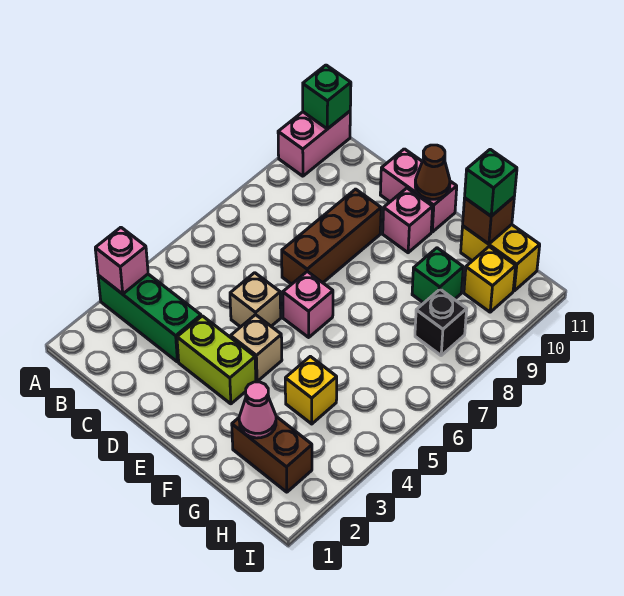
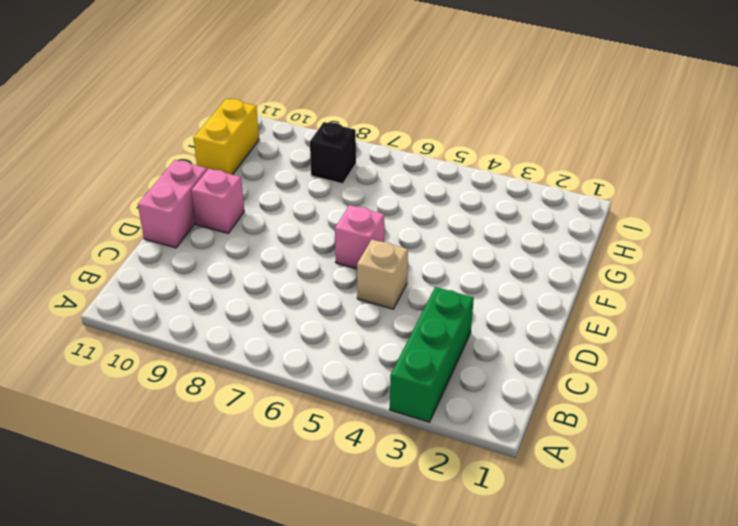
none -> pink brick A10:A11 level 1
none -> lime brick D3:E3 level 1
none -> brown brick D7:D9 level 1

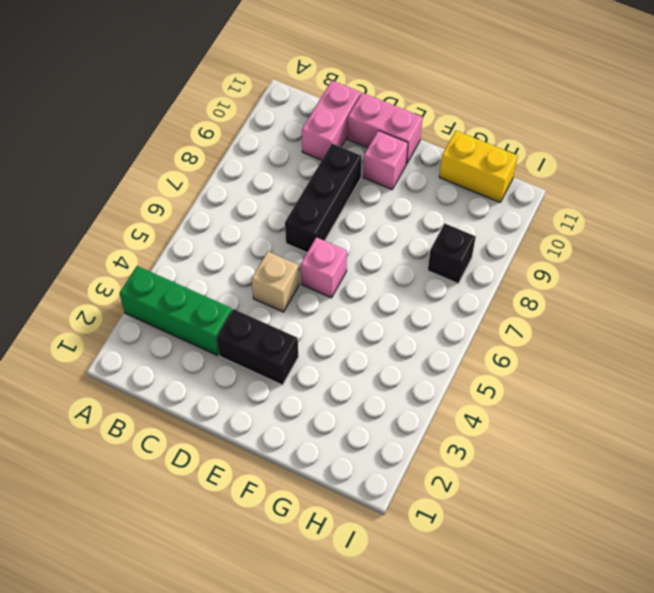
pink brick C10:C11 level 1 -> pink brick A10:A11 level 1
black brick D3:E3 level 1 -> lime brick D3:E3 level 1
black brick D7:D9 level 1 -> brown brick D7:D9 level 1
none -> tan brick E4 level 1
none -> brown brick G2:H2 level 1
none -> yellow brick G4 level 1

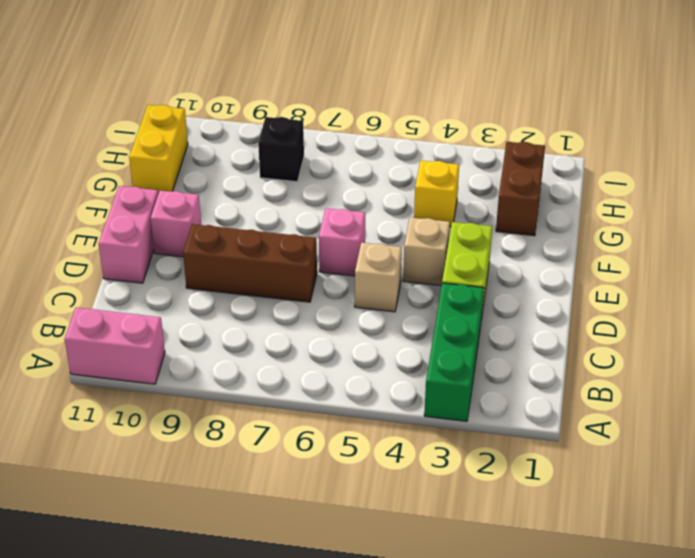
none -> green brick G9 level 1
none -> yellow brick H10 level 1
none -> pink brick A3 level 2

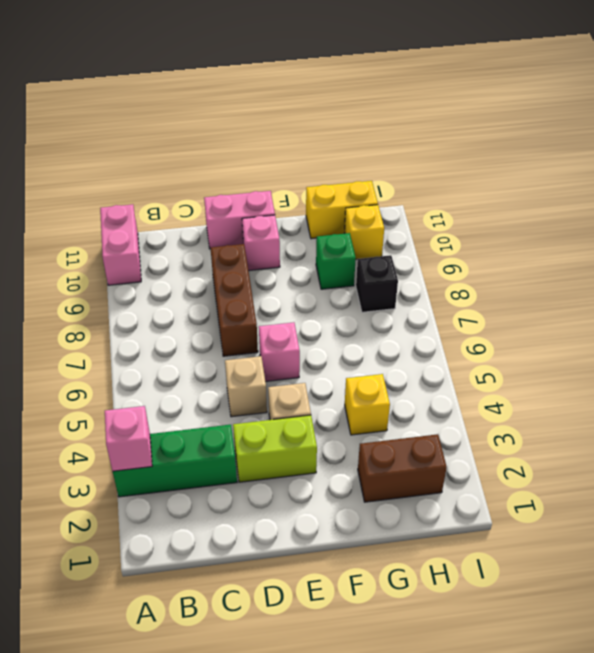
none -> green brick A11 level 2
none -> brown cone E11 level 2
none -> pink cone G2 level 2

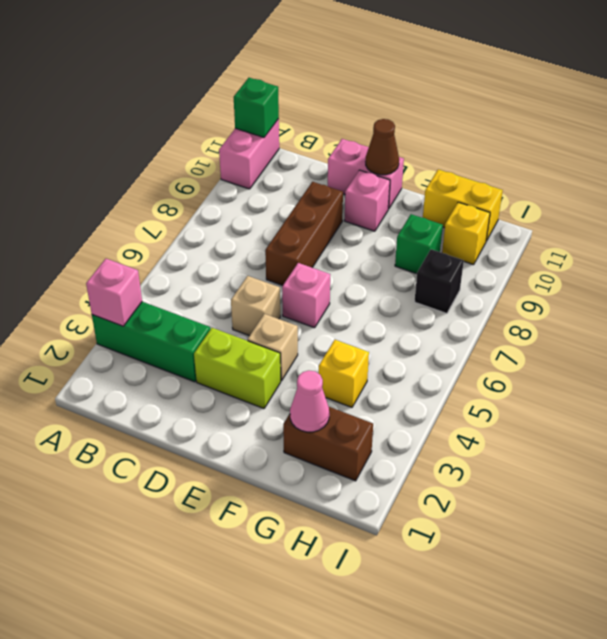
none -> brown brick G11 level 2
none -> green brick G11 level 3

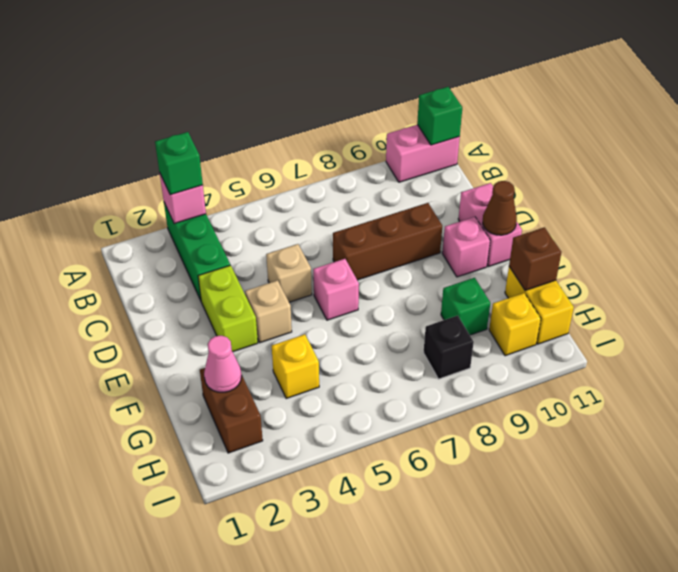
green brick A3 level 3 -> green brick G11 level 3

